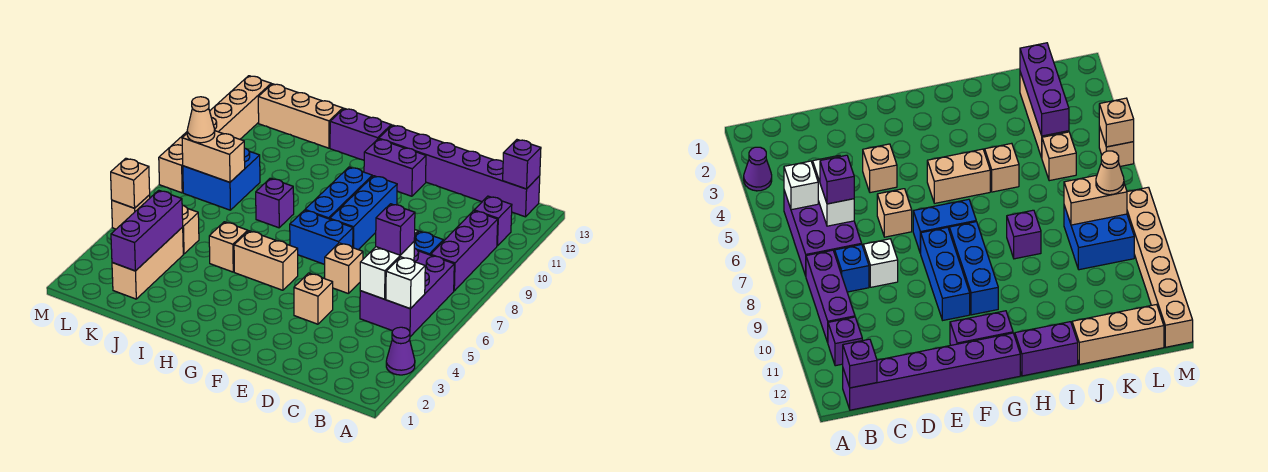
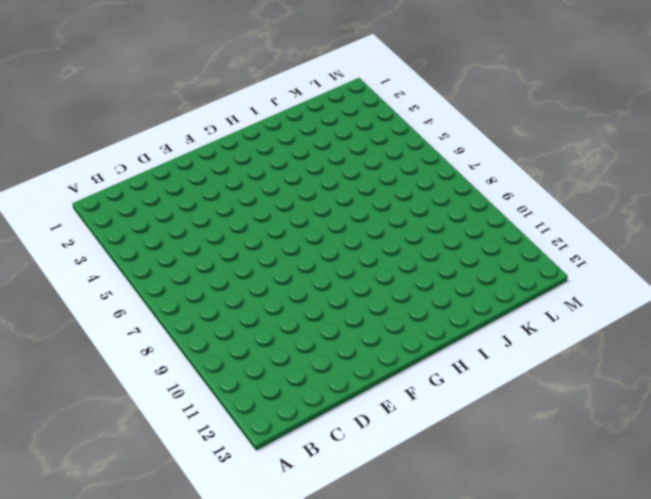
none -> purple cone A3 level 1
none -> purple brick B5:C7 level 1
none -> purple brick B8:B10 level 1
none -> purple brick B11 level 1

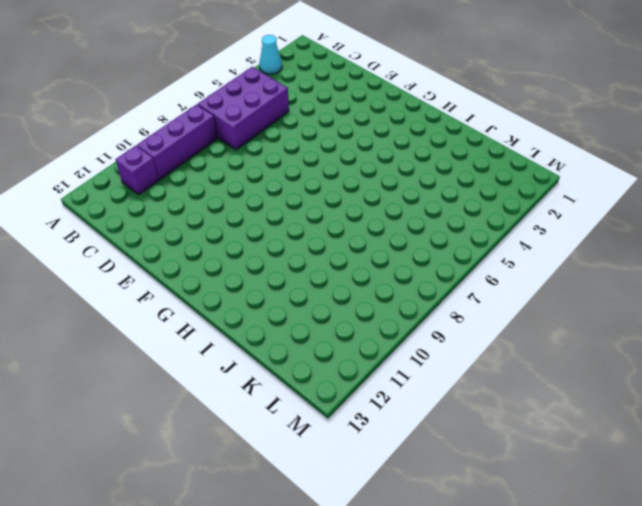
cyan cone A3 level 1 -> purple cone A3 level 1
none -> purple brick B13:G13 level 1
none -> blue brick C8 level 1
none -> white brick D8 level 1
none -> tan brick E4 level 1

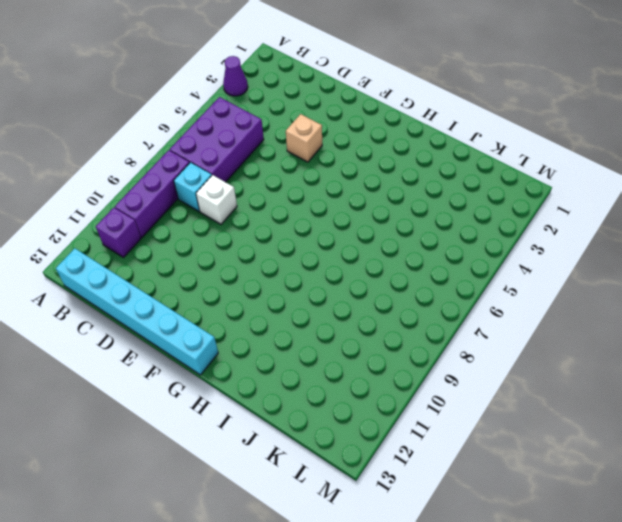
cyan brick B13:G13 level 1 -> purple brick B13:G13 level 1
cyan brick C8 level 1 -> blue brick C8 level 1
none -> tan brick E6 level 1
none -> blue brick F7:G7 level 1
none -> blue brick F8:F10 level 1
none -> purple brick F12:G12 level 1

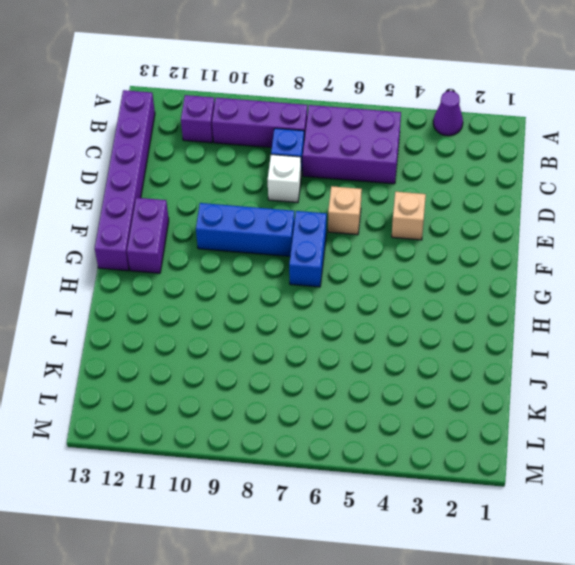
none -> tan brick G5:H5 level 1
none -> blue brick G8:G10 level 1
none -> purple brick H13:I13 level 1
none -> tan brick I5 level 1

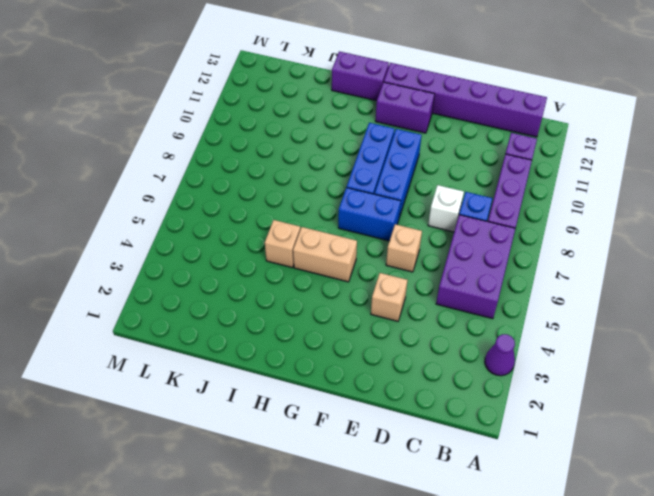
none -> purple brick I8 level 1
none -> tan brick J13:L13 level 1
none -> tan brick K2:K4 level 1
none -> tan brick K5 level 1

